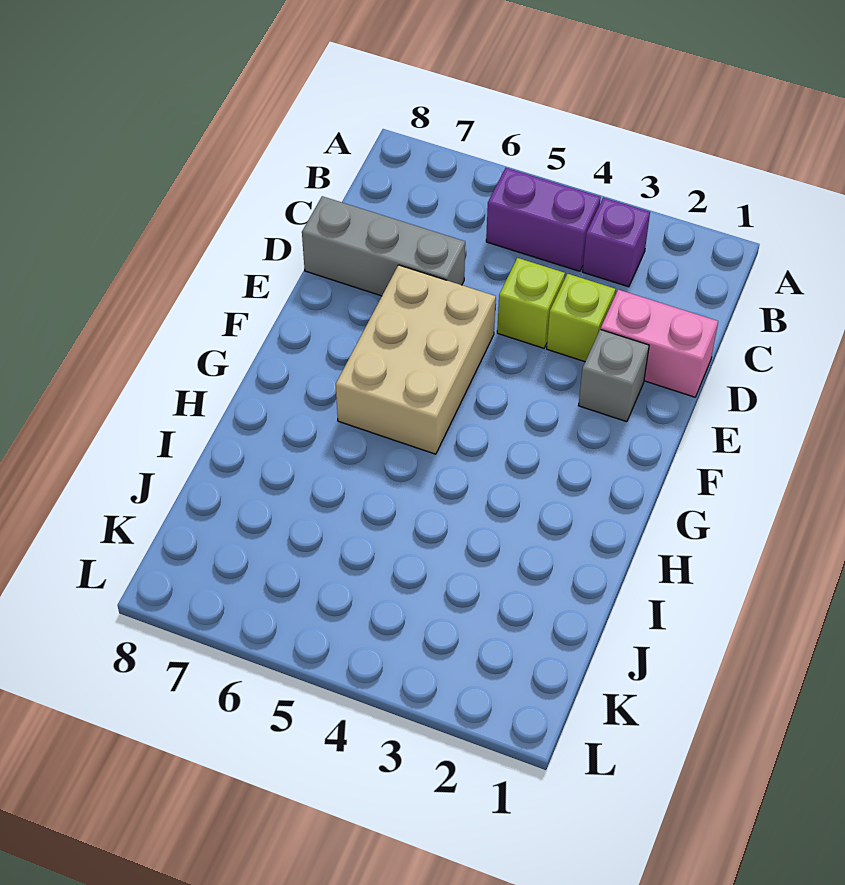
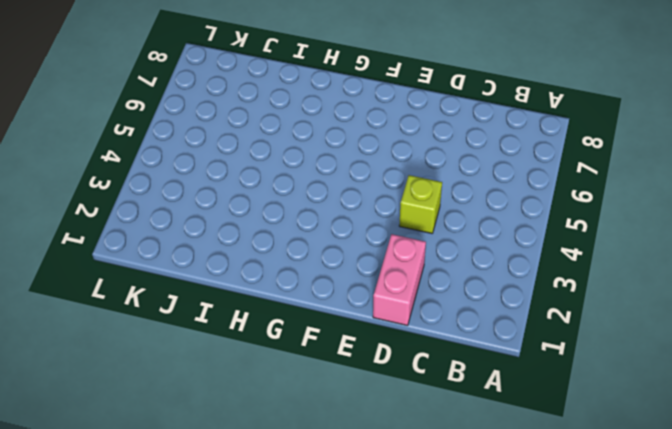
none -> purple brick B3 level 1
none -> purple brick B4:B5 level 1

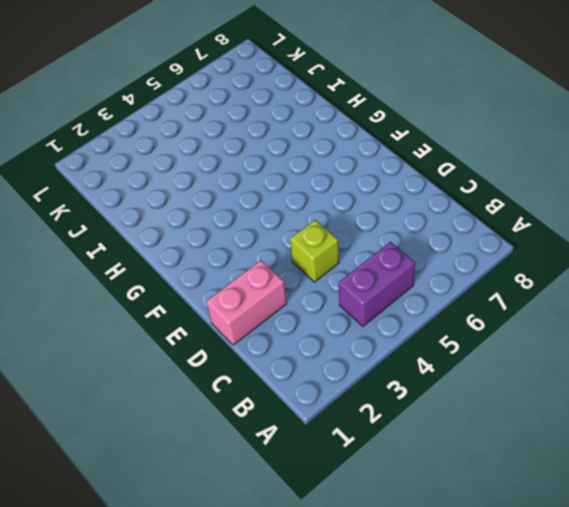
none -> purple brick B3 level 1
none -> lime brick D3 level 1

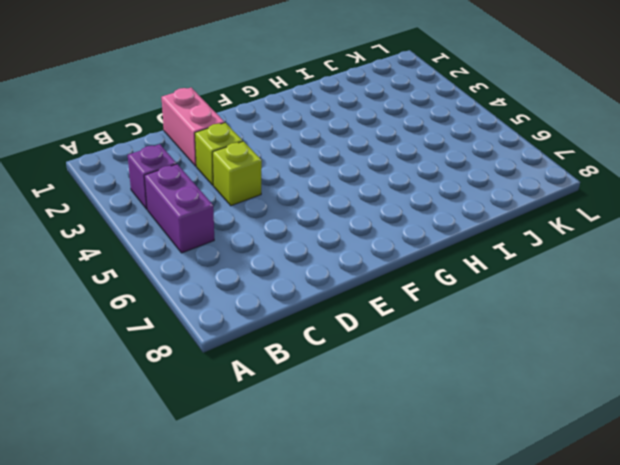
none -> grey brick D6:D8 level 1
none -> grey brick E2 level 1

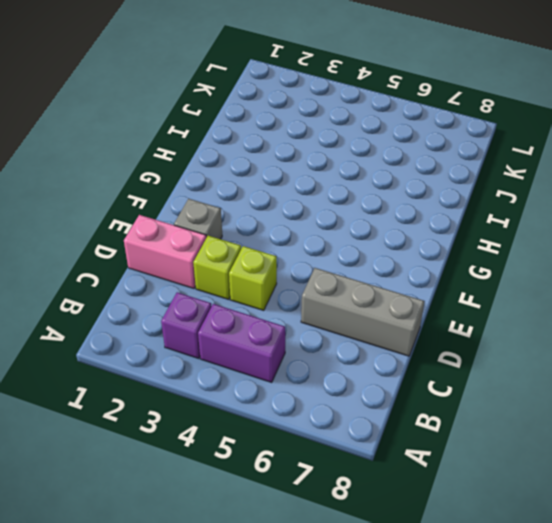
none -> tan brick E5:G6 level 1

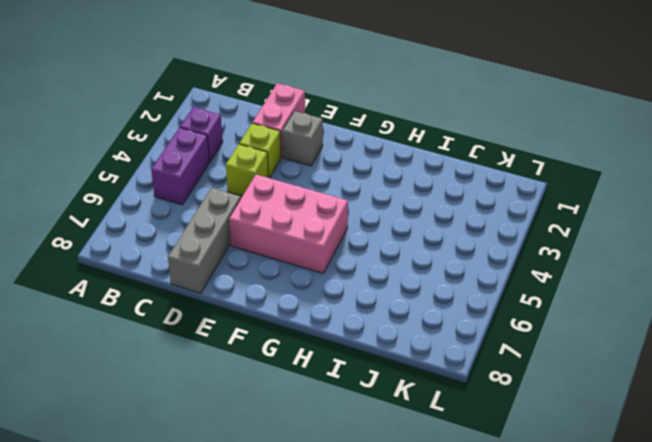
pink brick E5:G6 level 1 -> tan brick E5:G6 level 1

